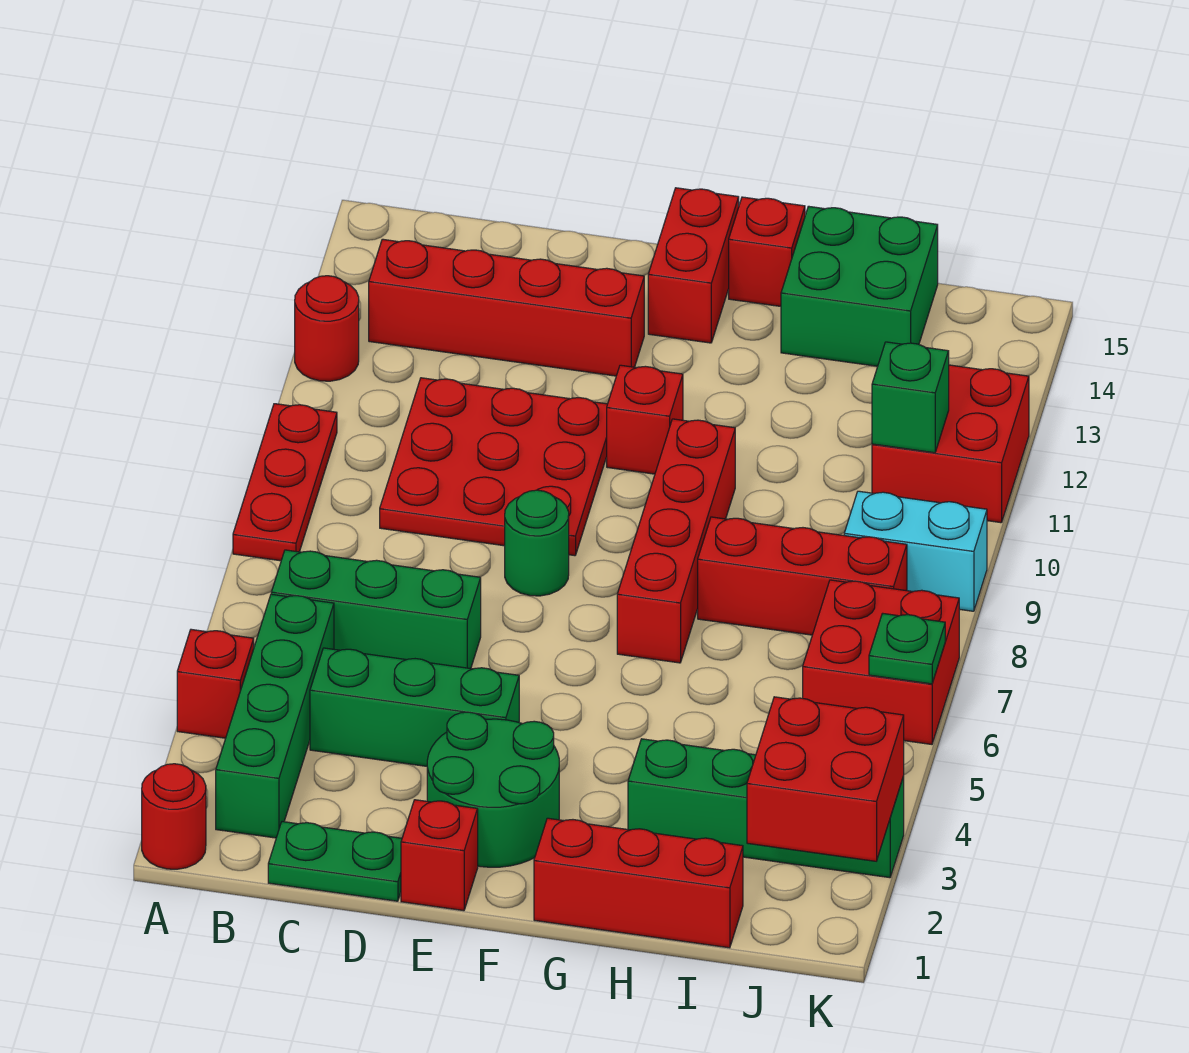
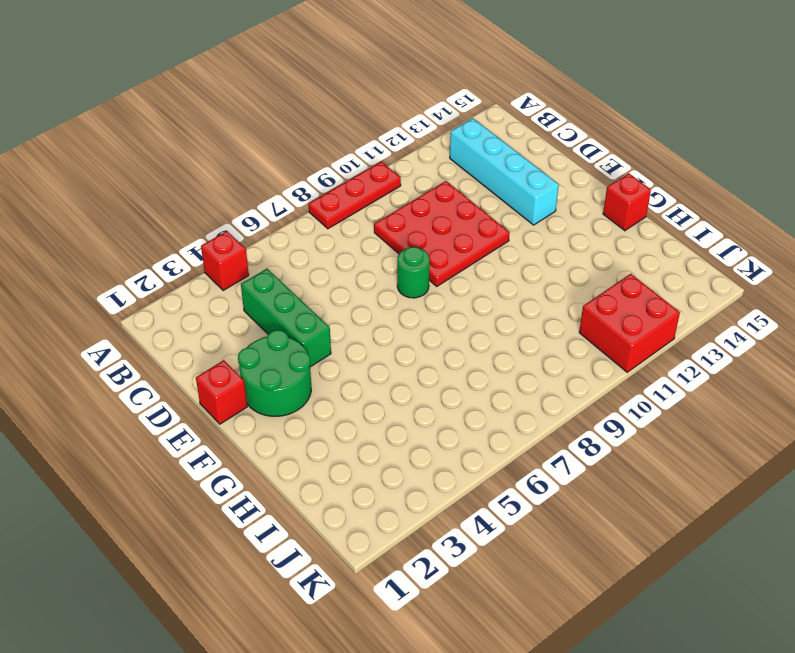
cyan brick B13:E13 level 1 -> red brick B13:E13 level 1
none -> red round brick A1 level 1
none -> red round brick A12 level 1
none -> green brick B2:B5 level 1

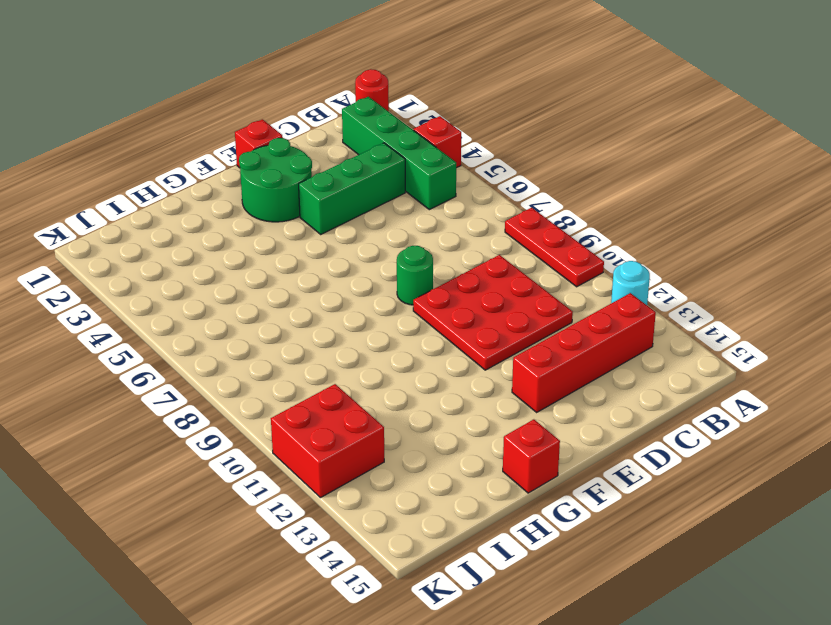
cyan round brick A12 level 1 -> red round brick A12 level 1
none -> green brick B6:D6 level 1
none -> green plate C1:D1 level 1
none -> red brick F11 level 1

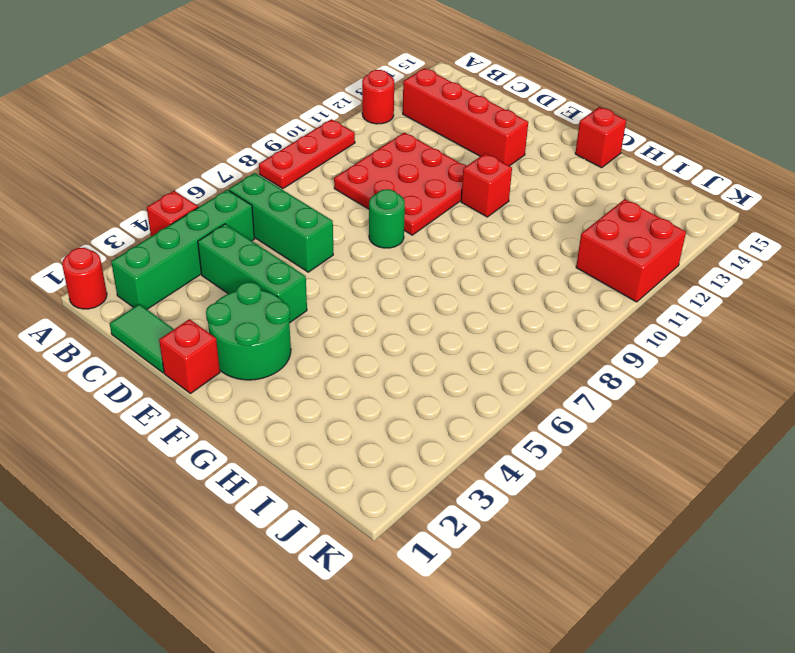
green tile C1:D1 level 1 -> green plate C1:D1 level 1
none -> red brick F14:F15 level 1
none -> red brick G1:I1 level 1
none -> red brick G7:G10 level 1

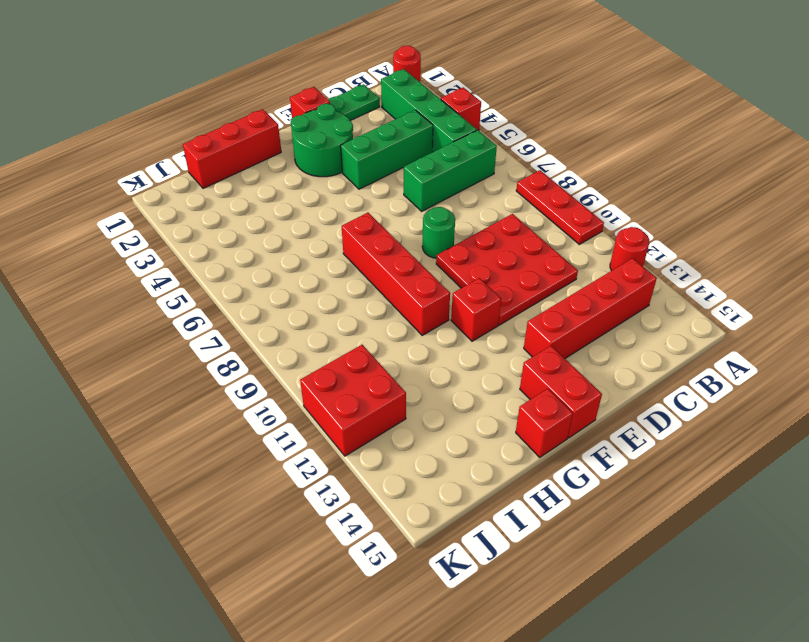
none -> green brick H3:K3 level 1
none -> red brick H8:J8 level 1
none -> green brick H14:I15 level 1

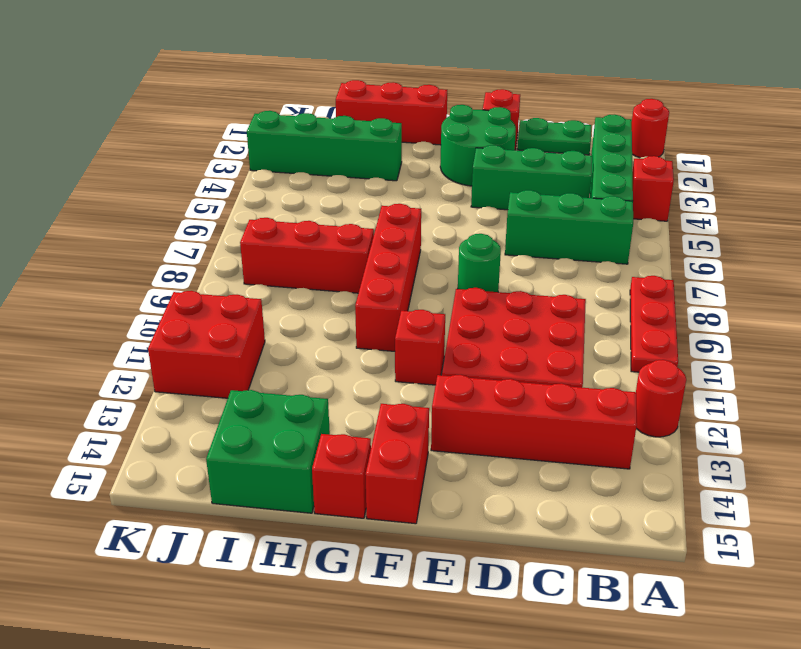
none -> red brick J6:K7 level 1
none -> cyan brick J9:K9 level 1
none -> red brick J2:K3 level 2

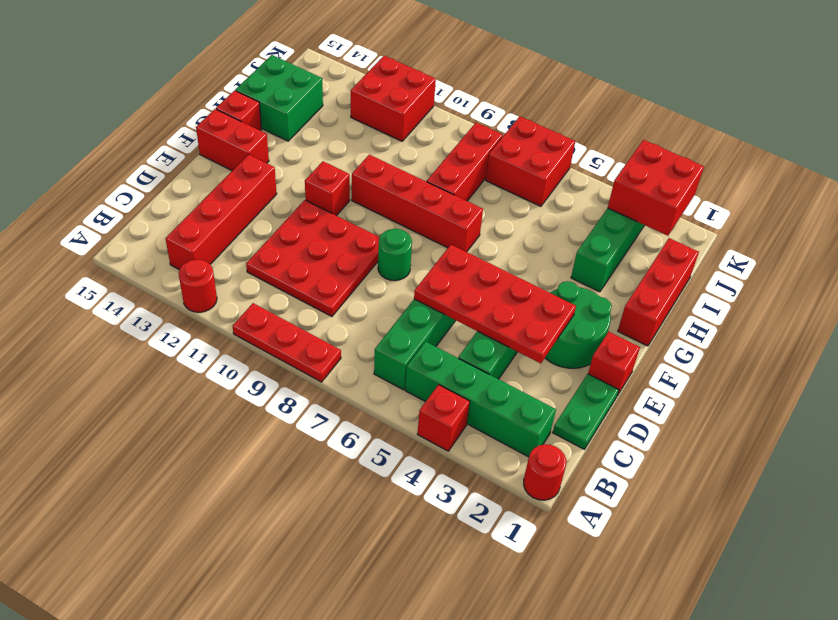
red plate D3:E6 level 2 -> none
none -> cyan brick J9:K9 level 1
none -> green brick J11 level 2
none -> green plate K6 level 2

